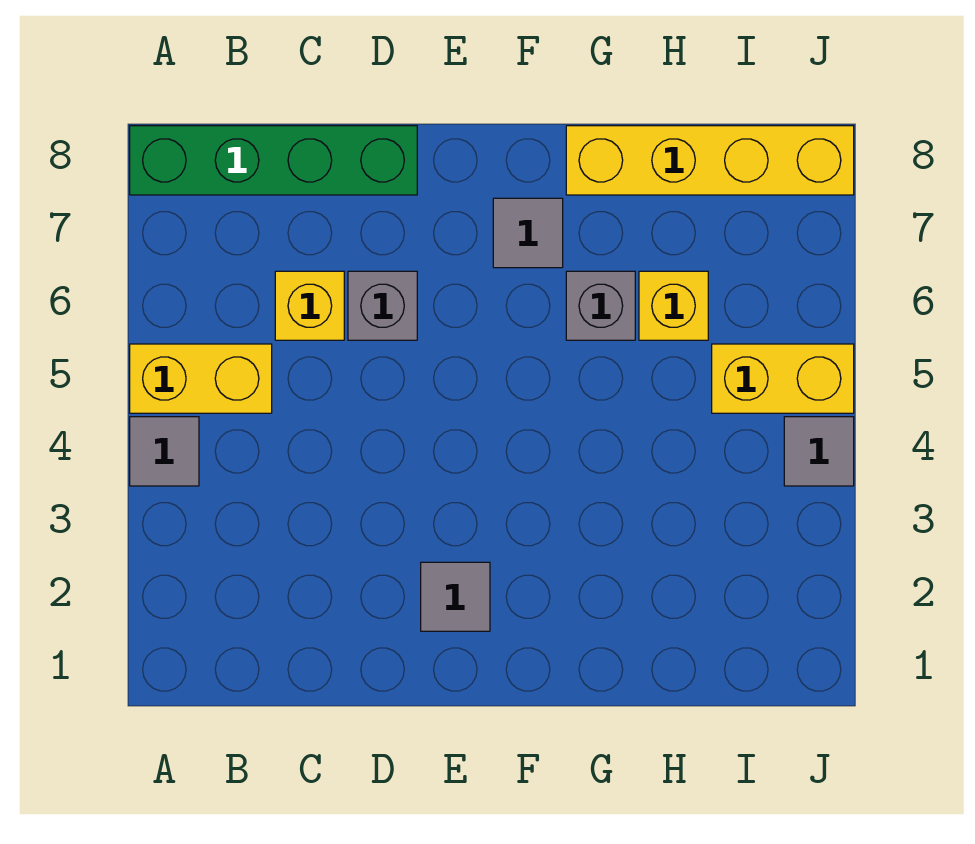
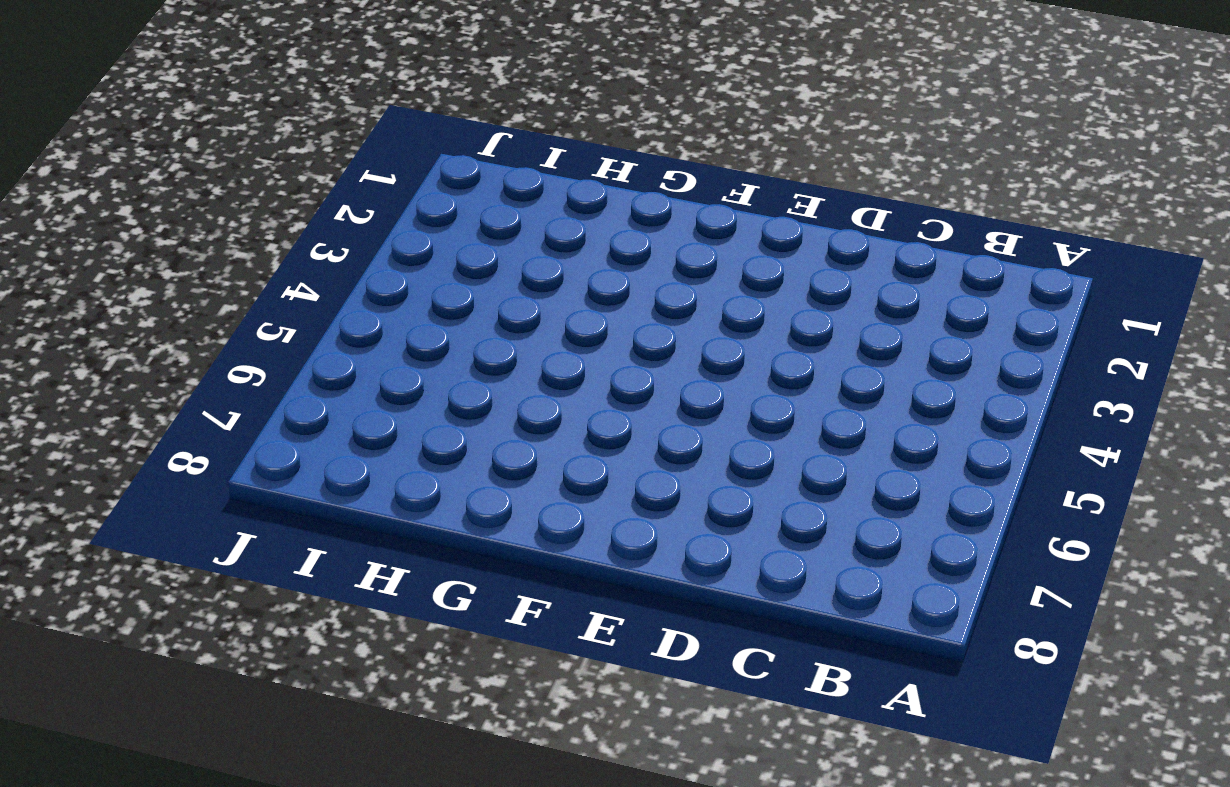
none -> grey tile A4 level 1
none -> yellow brick A5:B5 level 1
none -> green brick A8:D8 level 1

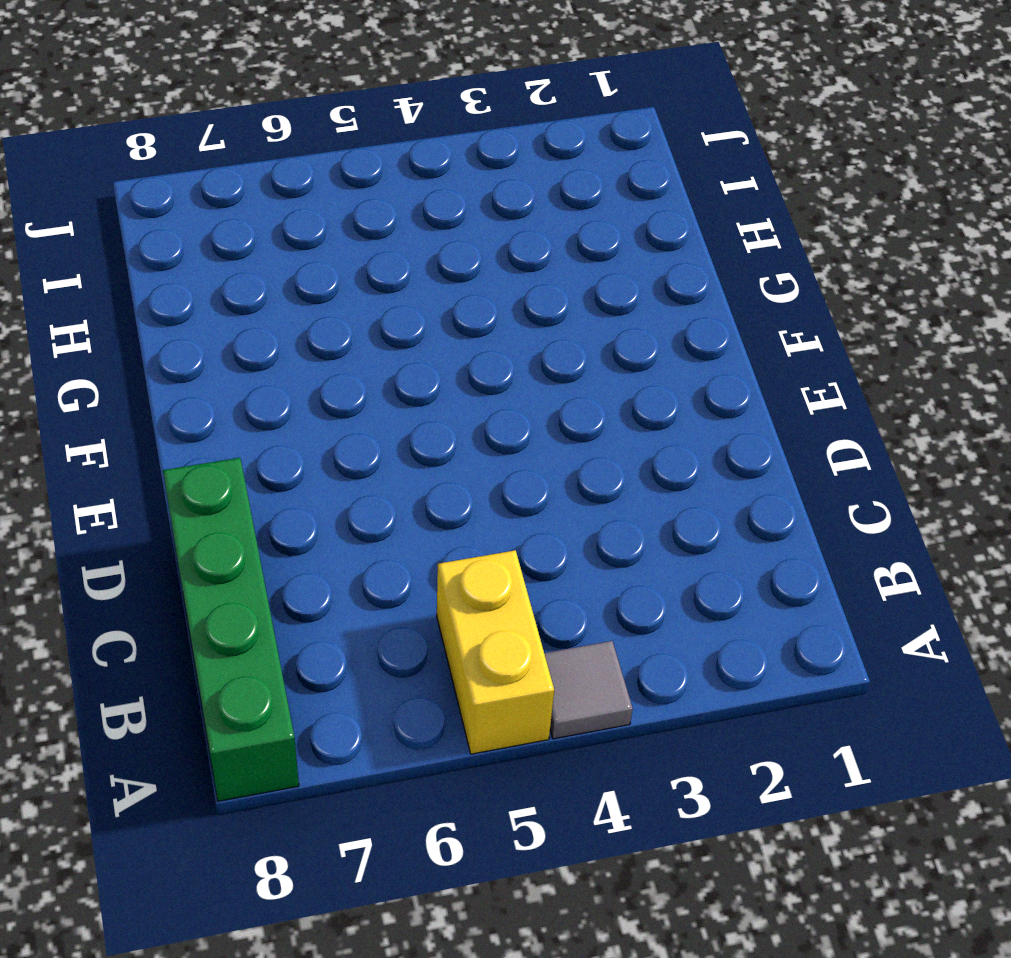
none -> yellow brick C6 level 1
none -> grey brick D6 level 1
none -> grey tile E2 level 1

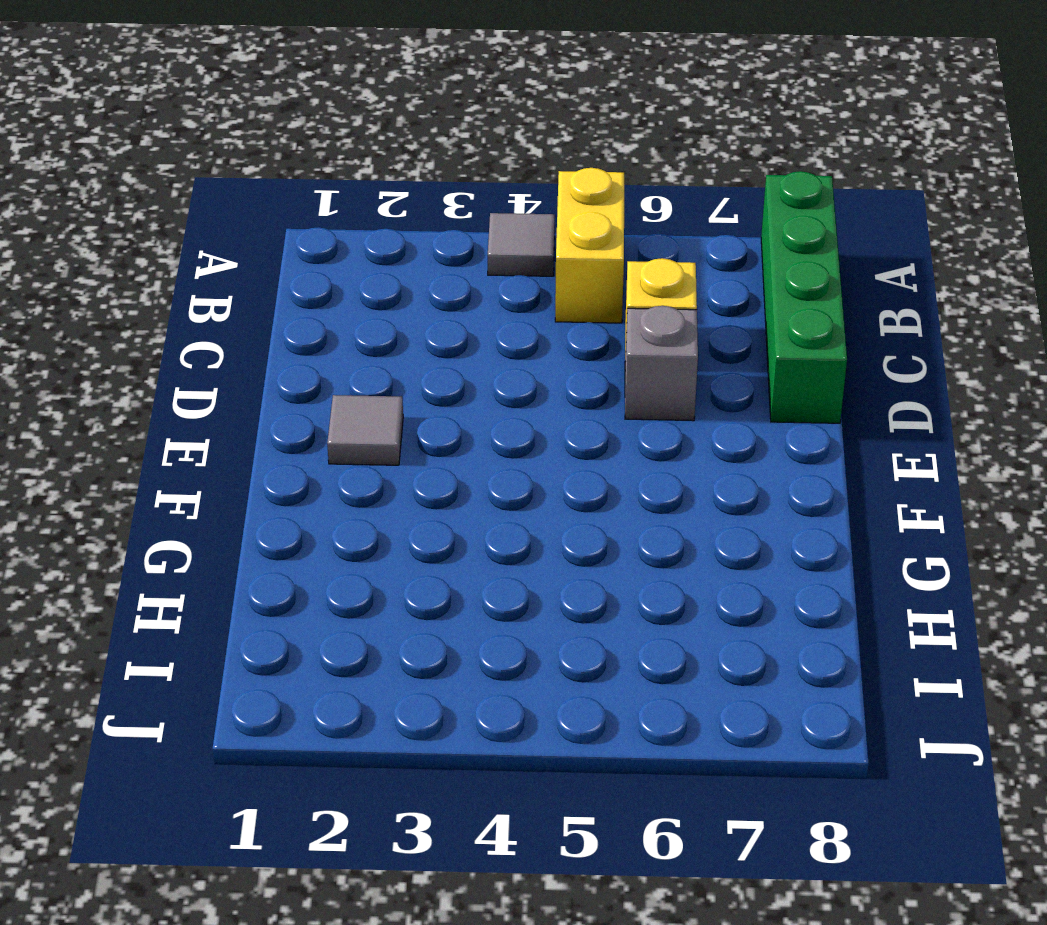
none -> grey tile F7 level 1
none -> grey brick G6 level 1
none -> yellow brick G8:J8 level 1

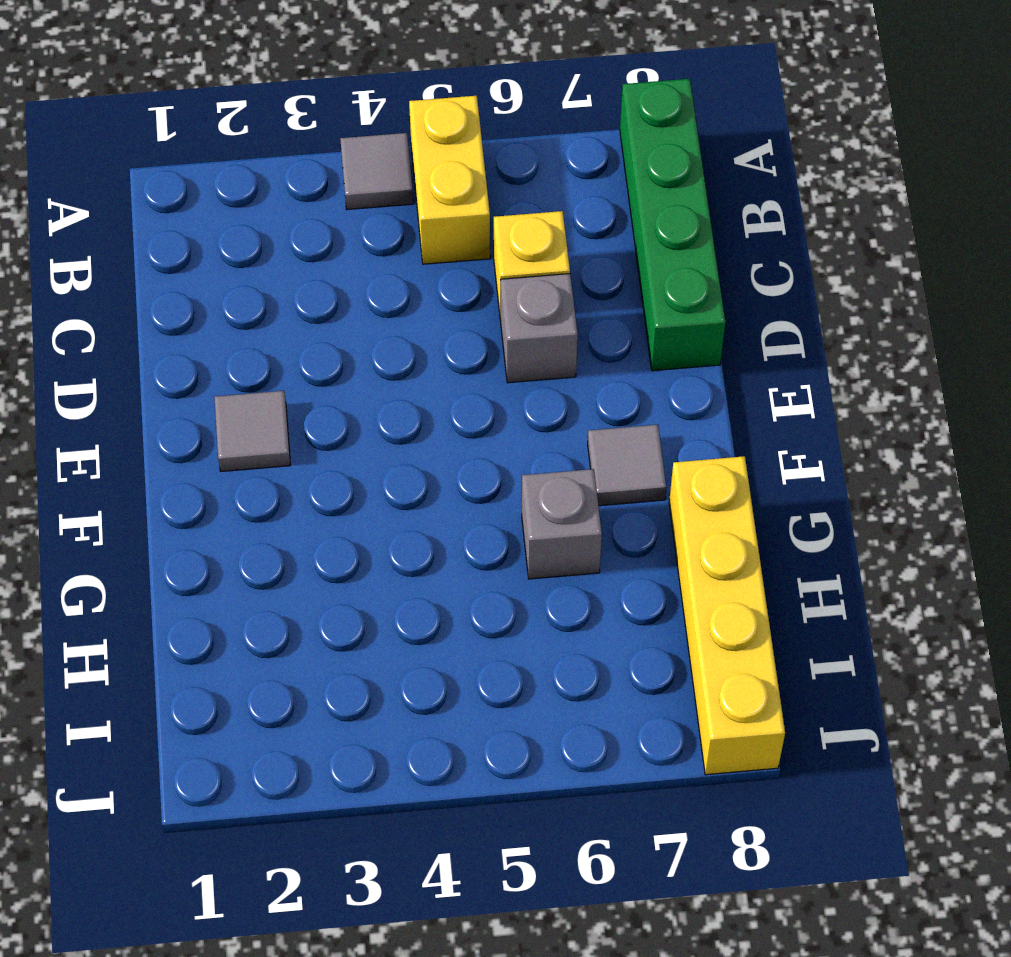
none -> yellow brick H6 level 1
none -> yellow brick I5:J5 level 1
none -> grey tile J4 level 1

